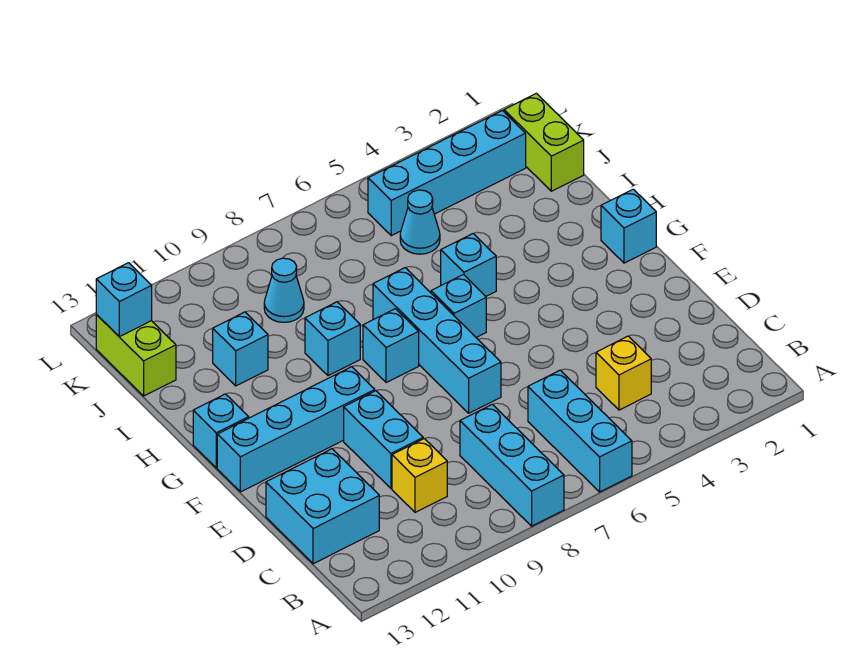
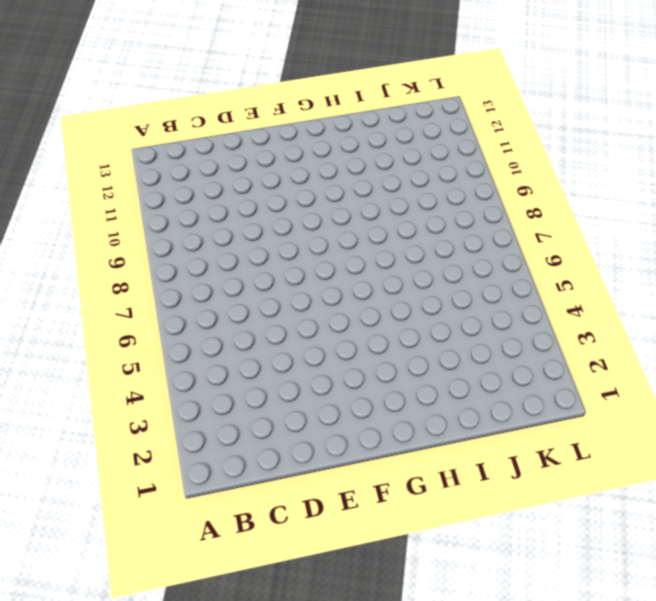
none -> cyan brick A6:C6 level 1
none -> cyan brick A8:C8 level 1
none -> yellow brick C4 level 1

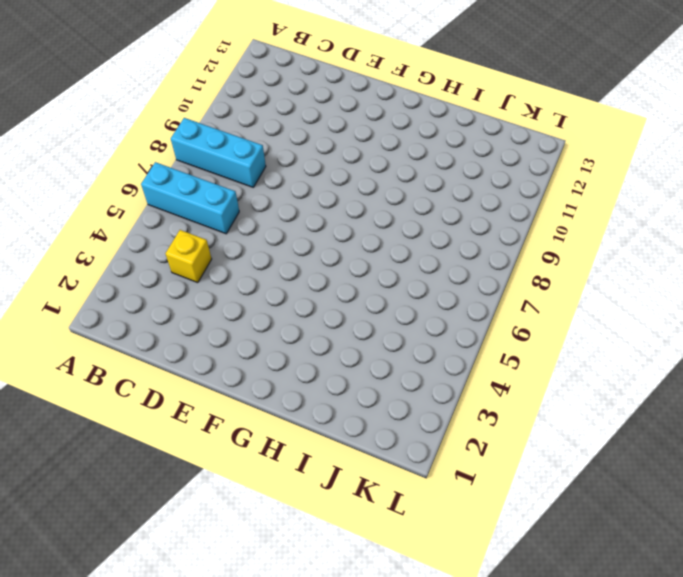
none -> yellow brick C10 level 1
none -> cyan brick C12:D13 level 1
none -> cyan brick D10:E10 level 1

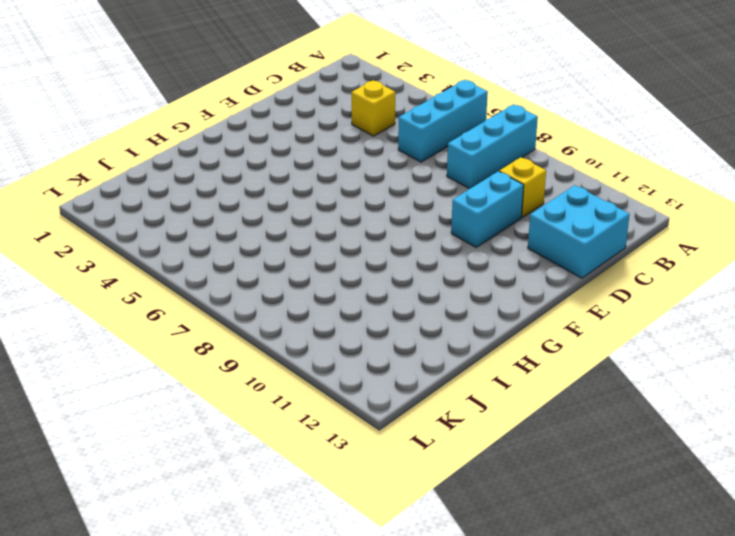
none -> cyan brick E7:H7 level 1
none -> cyan brick F10:F13 level 1
none -> cyan brick G1 level 1

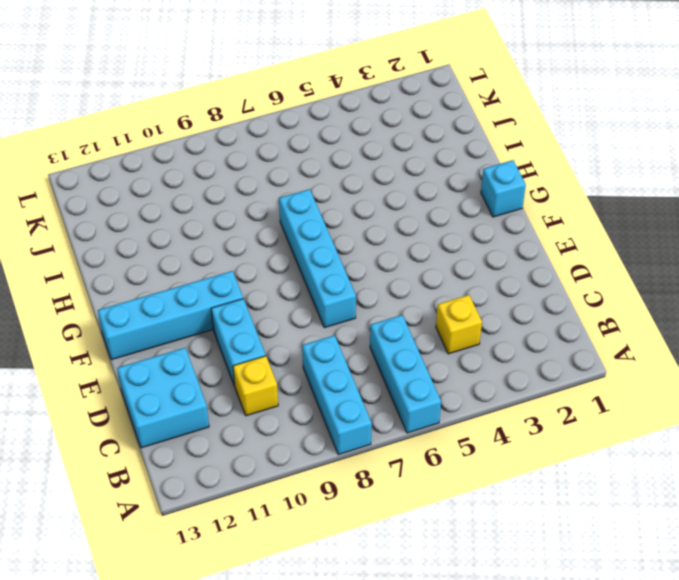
none -> cyan brick G6 level 1
none -> cyan brick G8 level 1
none -> cyan brick G13 level 1

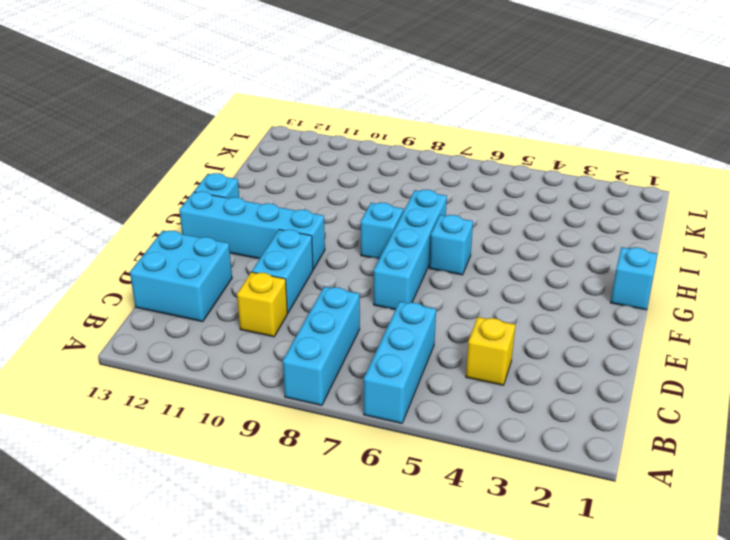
none -> cyan brick H5 level 1
none -> cyan brick H9 level 1
none -> cyan brick I11 level 1

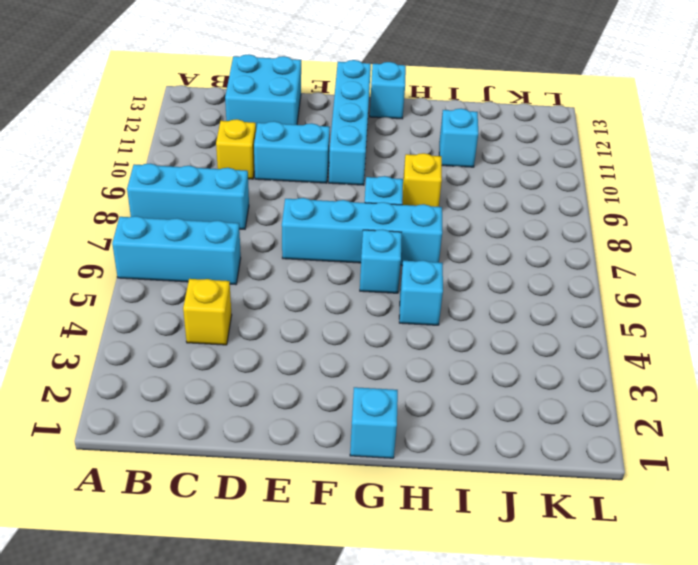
yellow brick H9 level 1 -> cyan brick H9 level 1
none -> lime brick J1:K1 level 1
none -> cyan cone J5 level 1
none -> cyan cone J9 level 1

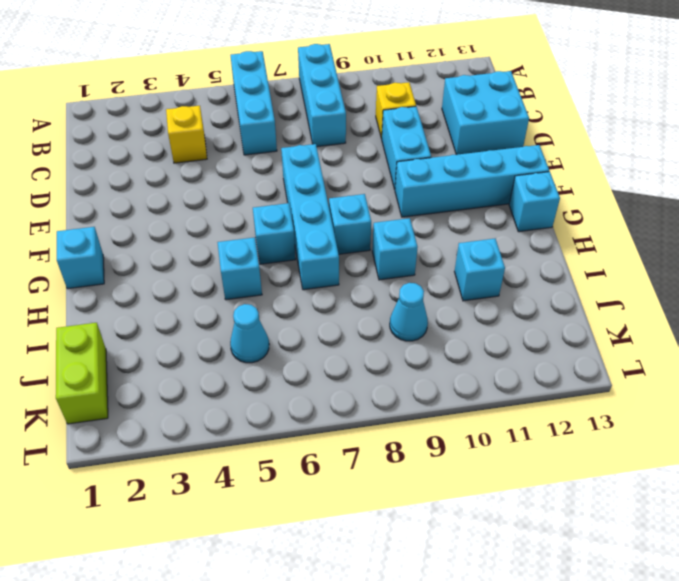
none -> lime brick J13:K13 level 1
none -> cyan brick K2:K5 level 1
none -> cyan brick K13 level 2

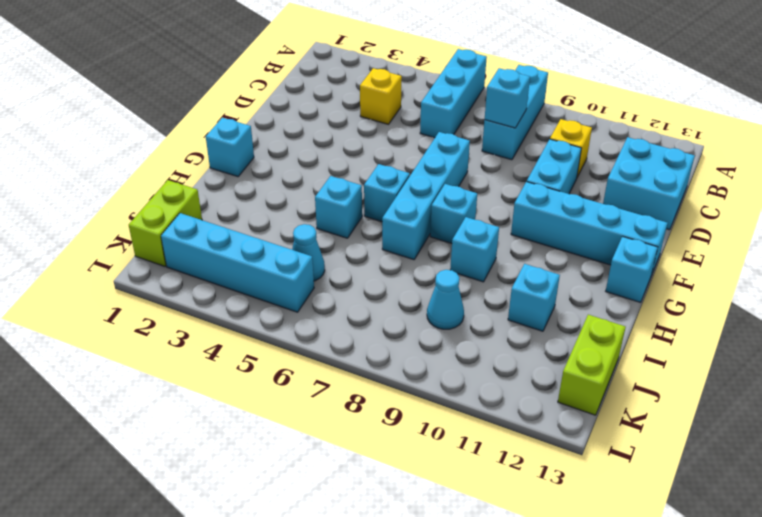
cyan brick C8 level 2 -> cyan brick K13 level 2

